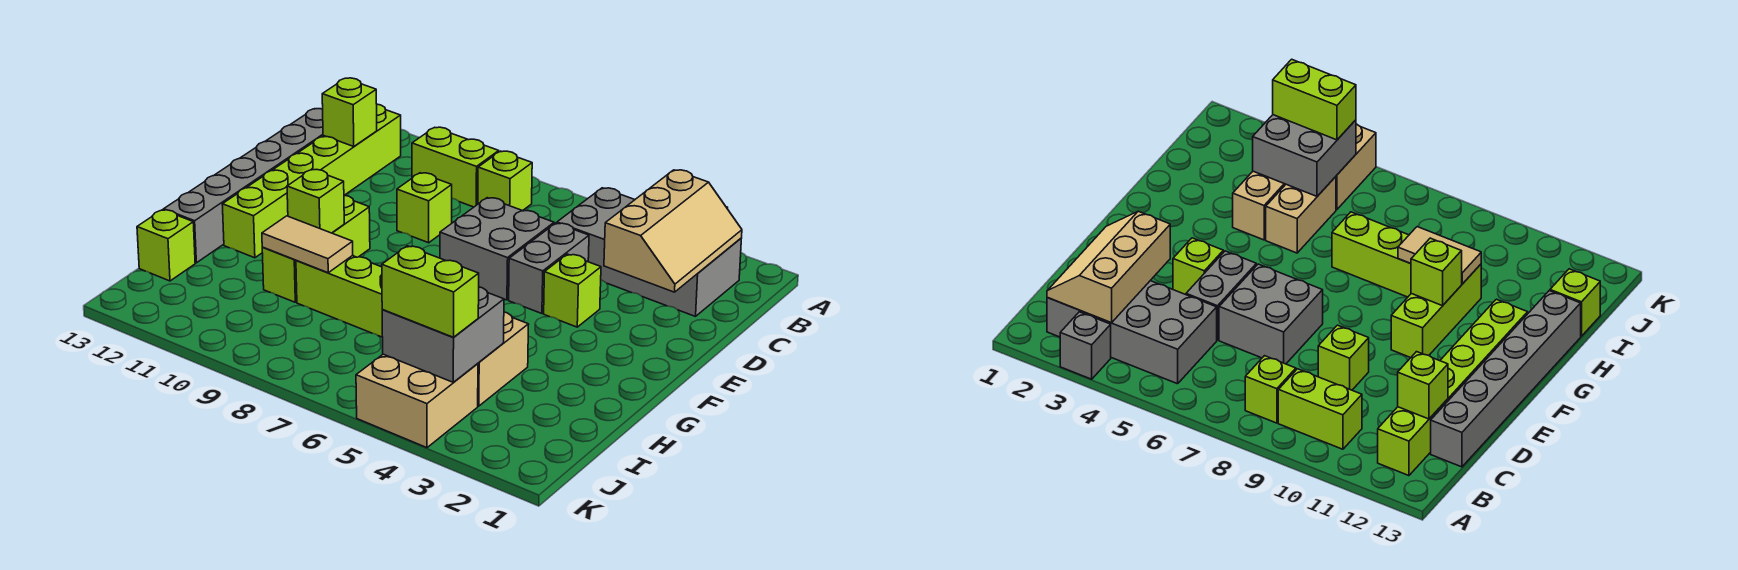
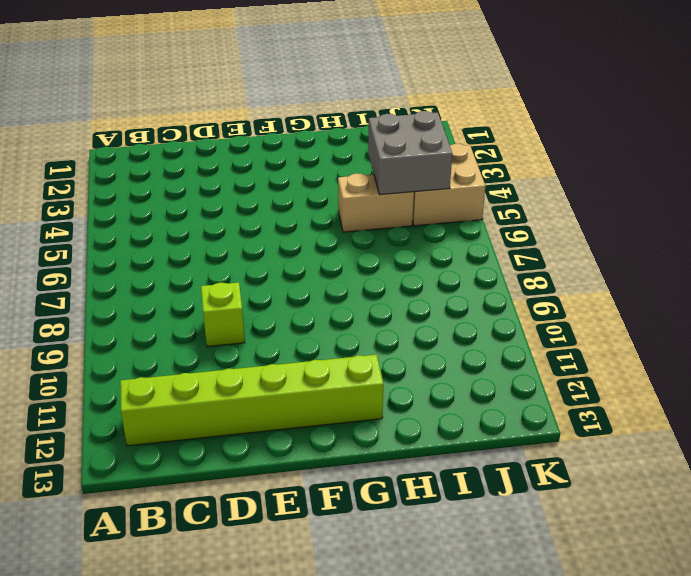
none -> grey brick A3 level 1
none -> grey brick B2:C5 level 1
none -> lime brick B8 level 1

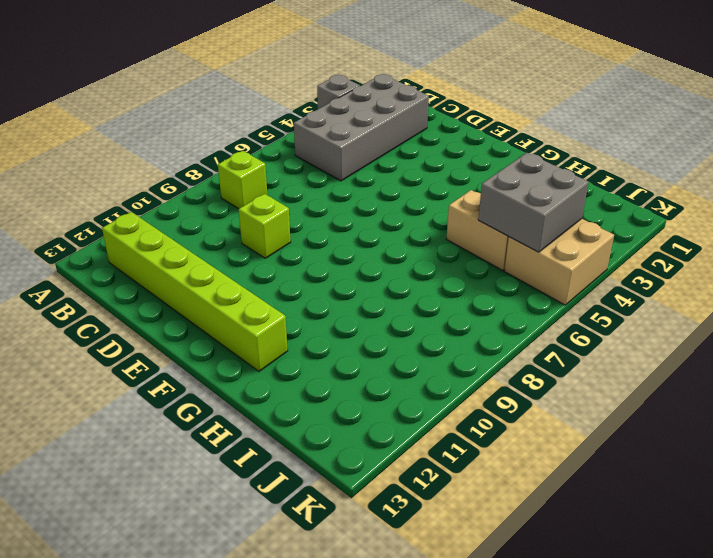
none -> lime brick B9:B10 level 1
none -> grey brick C13:H13 level 1
none -> grey brick D5:E5 level 1

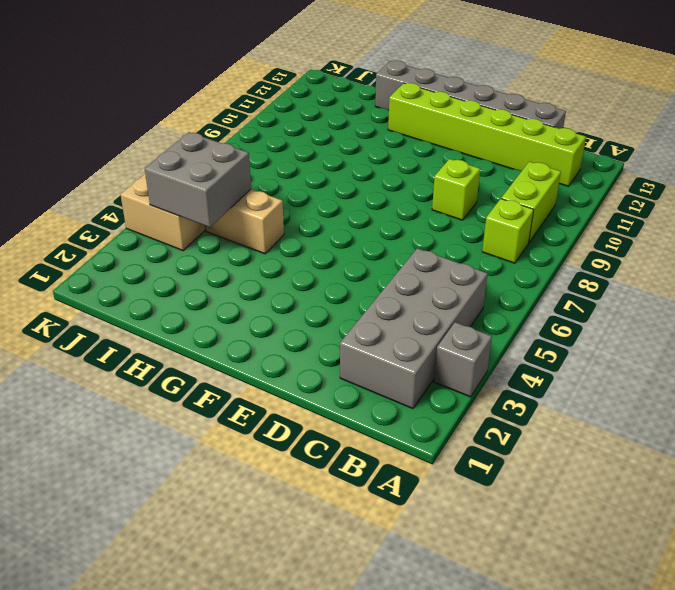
none -> grey brick D5:E5 level 1
none -> grey brick D6:E7 level 1
none -> lime brick E4 level 1

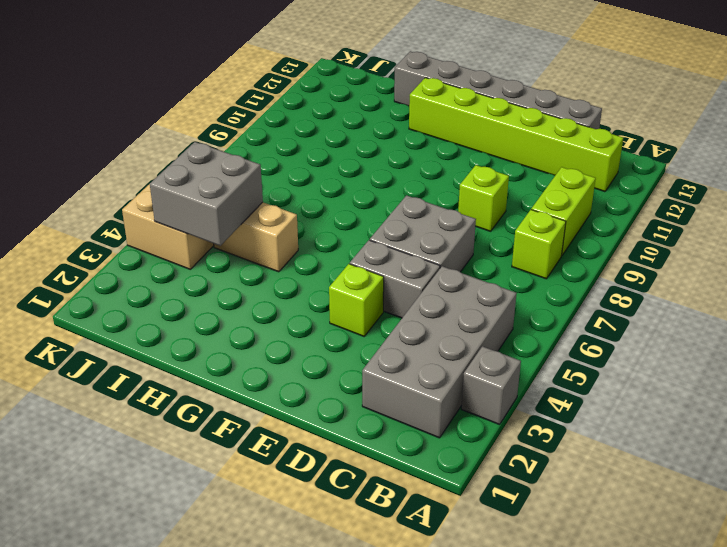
none -> lime brick F10:H10 level 1
none -> tan brick H4:I4 level 1
none -> lime brick H7:H9 level 1

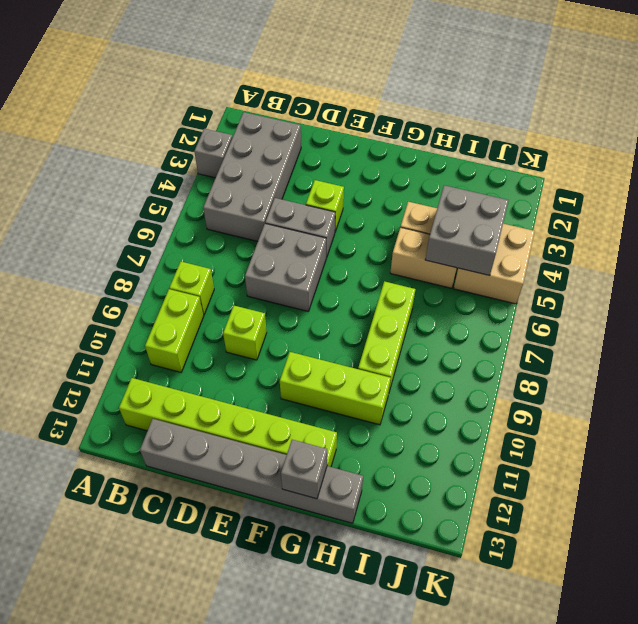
grey brick G13 level 2 -> none
none -> lime brick I13 level 1
none -> tan slope B2:D3 level 2 top 3
none -> lime brick C12 level 2

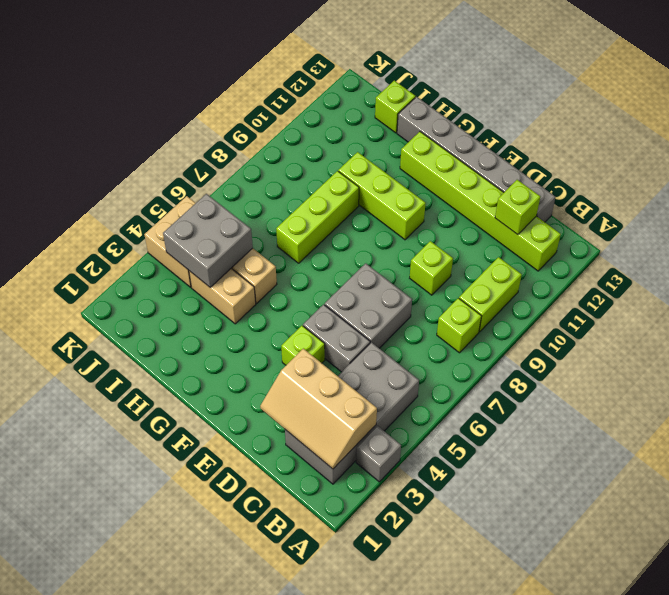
none -> lime brick G10 level 2
none -> tan tile H9:H10 level 2
none -> lime brick J4:J5 level 3

